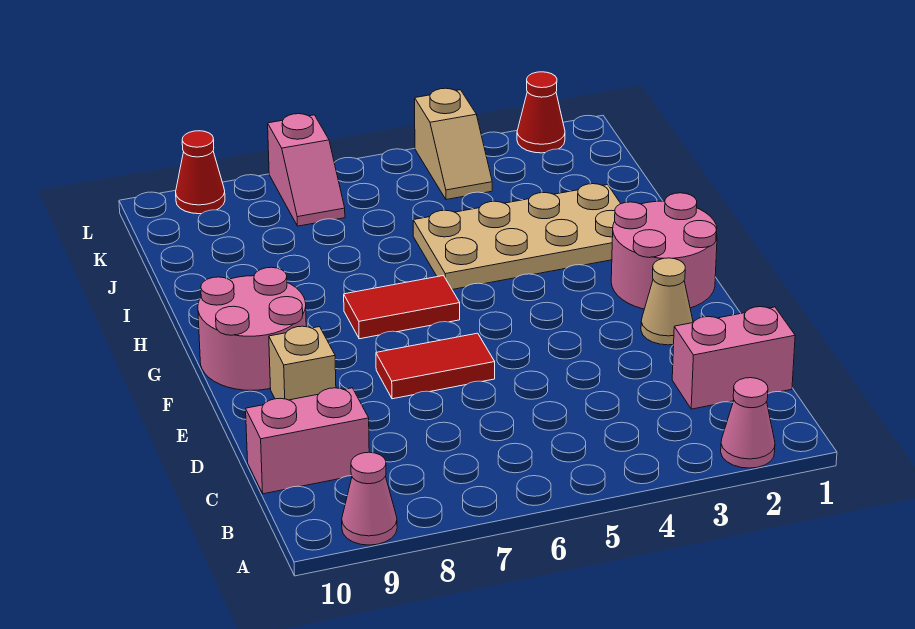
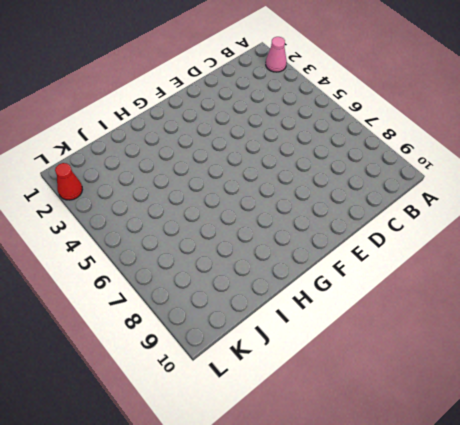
none -> pink cone A9 level 1
none -> pink brick C1:C2 level 1
none -> pink brick C9:C10 level 1

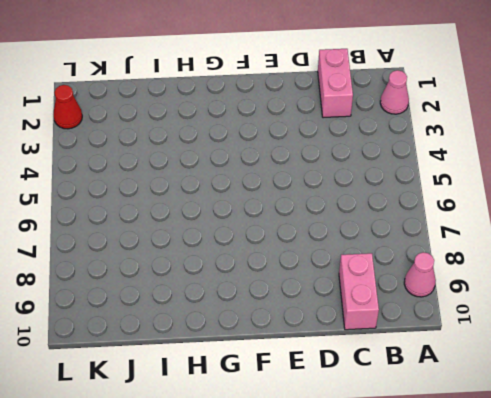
none -> tan cone E2 level 1
none -> red tile E6:E7 level 1
none -> tan brick E9 level 1

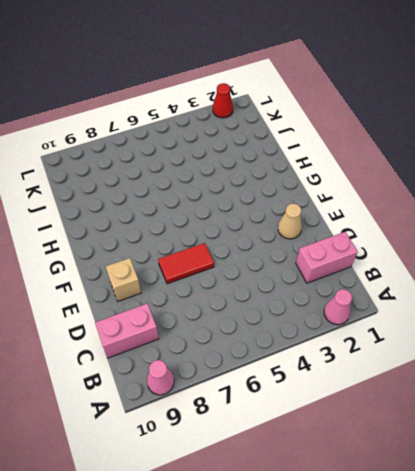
none -> pink round brick F1:G2 level 1
none -> pink round brick F9:G10 level 1
none -> red tile G6:G7 level 1

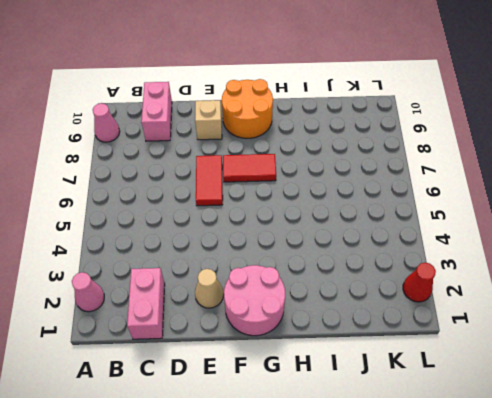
red tile F7:G7 level 1 -> red tile G6:G7 level 1
orange round brick F9:G10 level 1 -> pink round brick F9:G10 level 1
none -> tan plate H2:I5 level 1
none -> tan slope K4:L4 level 1 top L
none -> pink slope K7:L7 level 1 top L

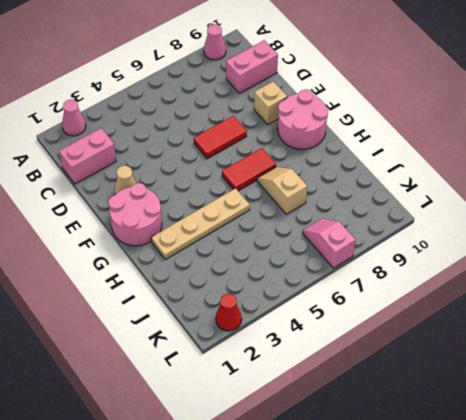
tan plate H2:H5 level 1 -> tan plate H2:I5 level 1
tan slope H7:I7 level 1 top I -> tan slope K4:L4 level 1 top L
none -> red cone L9 level 1

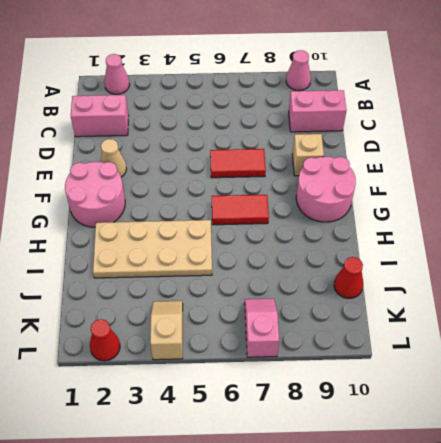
red cone J10 level 1 -> red cone L9 level 1

